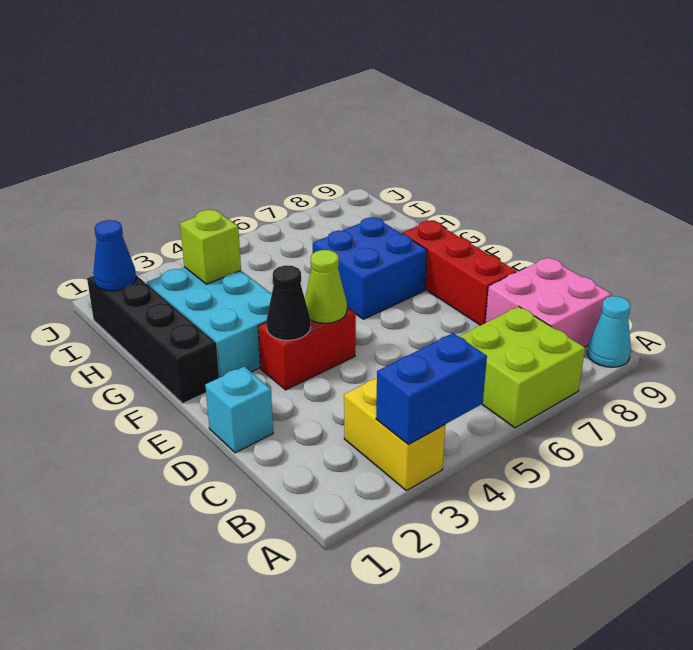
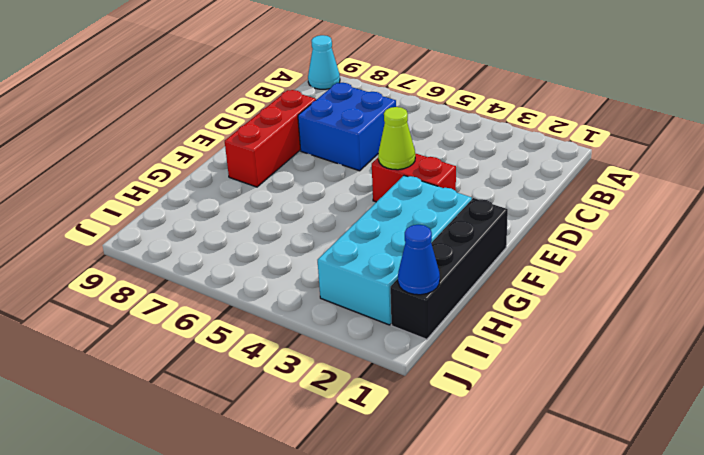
blue brick C6:D7 level 1 -> blue brick F6:G7 level 1
cyan brick F2:I3 level 1 -> cyan brick F2:H3 level 1
none -> yellow brick A3:B3 level 1
none -> lime brick A6:B7 level 1
none -> pink brick B8:C9 level 1

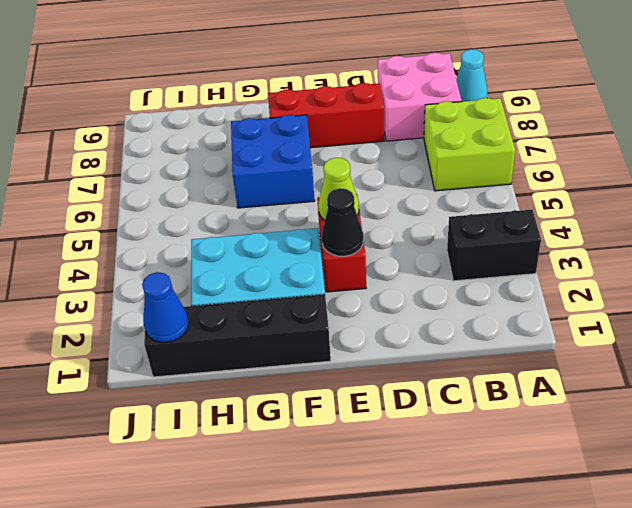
black brick A3:B3 level 1 -> yellow brick A3:B3 level 1
none -> cyan brick D1 level 1
none -> blue brick A3:A4 level 2
none -> lime brick H3 level 2

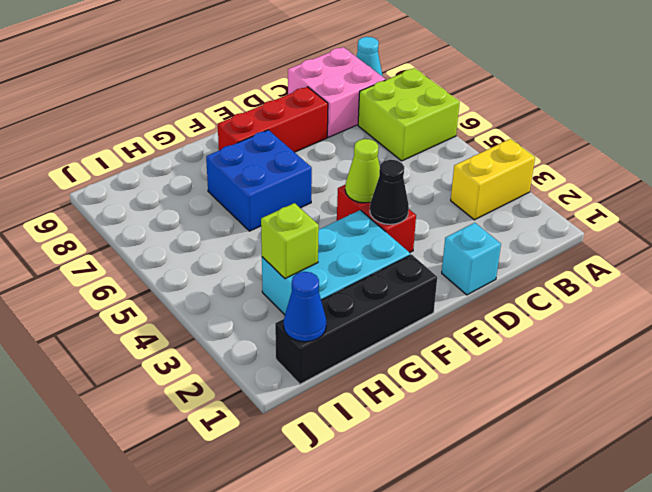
none -> blue brick A3:A4 level 2

